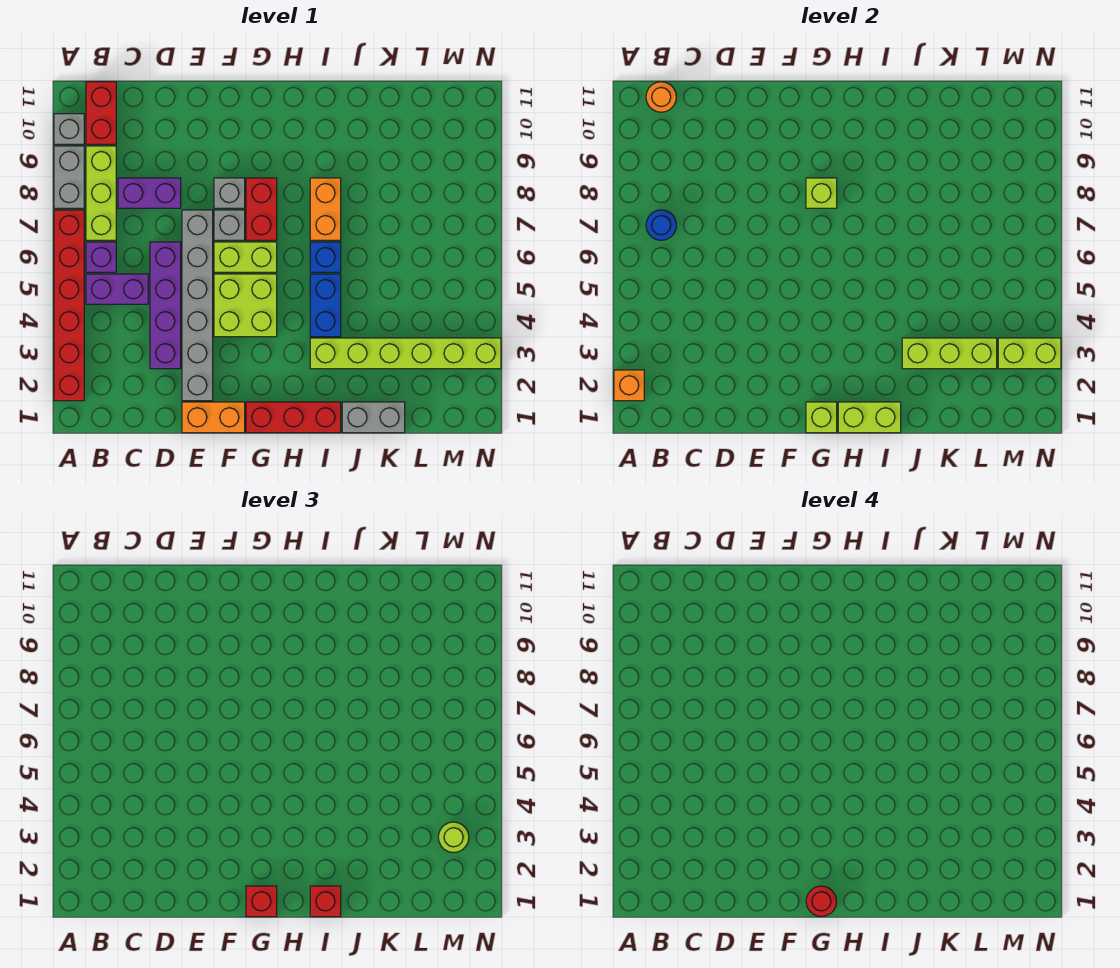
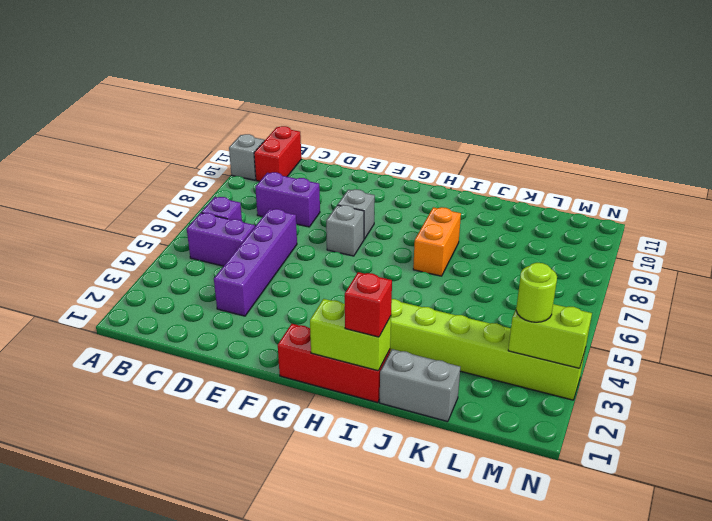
none -> red brick A2:A7 level 1
none -> grey brick A8:A9 level 1
none -> lime brick B7:B9 level 1
none -> orange brick E1:F1 level 1

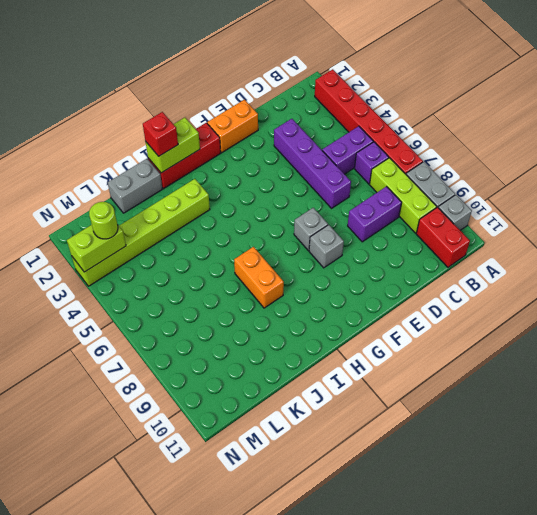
none -> grey brick E2:E7 level 1
none -> lime brick F4:G5 level 1
none -> lime brick F6:G6 level 1
none -> red brick G7:G8 level 1

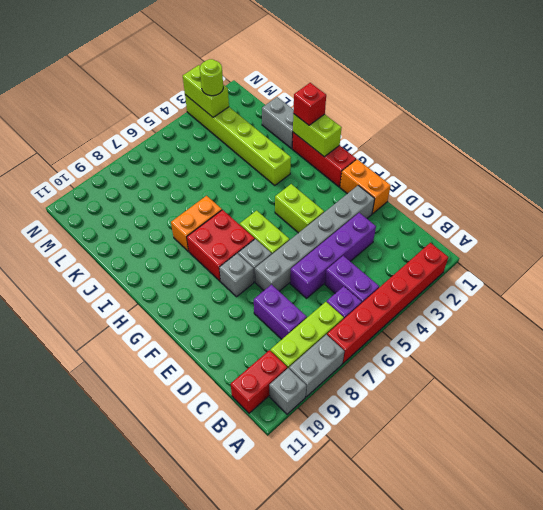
lime brick F4:G4 level 1 -> lime brick F4:G5 level 1
red brick G7:H8 level 1 -> red brick G7:G8 level 1
none -> blue brick I4:I5 level 1
none -> blue brick I6 level 1
none -> orange brick A2 level 2
none -> blue round brick B7 level 2

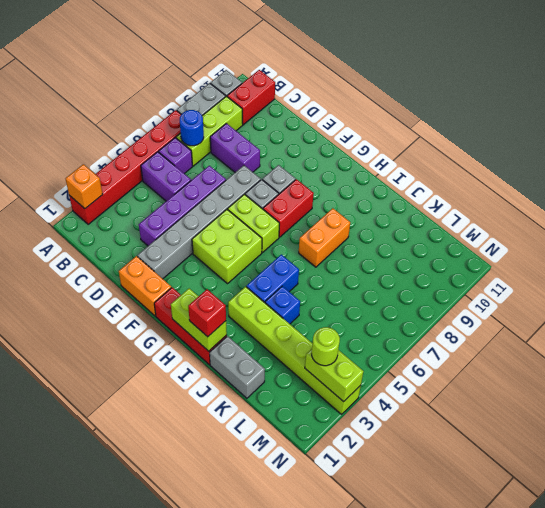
blue brick J4 level 1 -> blue brick I6 level 1
none -> orange round brick B11 level 2
none -> lime brick G1 level 2
none -> lime brick G8 level 2
none -> lime brick J3:L3 level 2

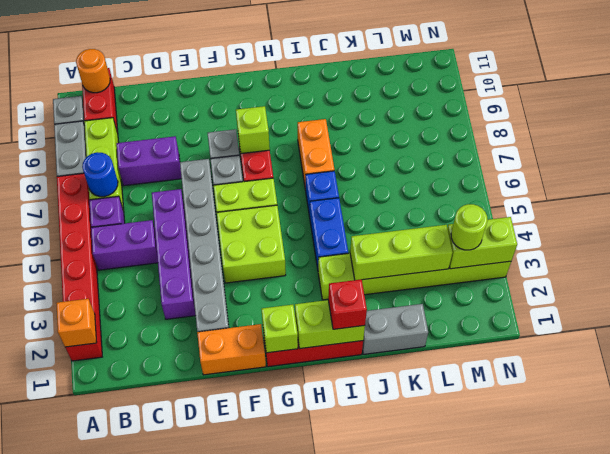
none -> red brick G1 level 3
none -> red round brick G1 level 4

